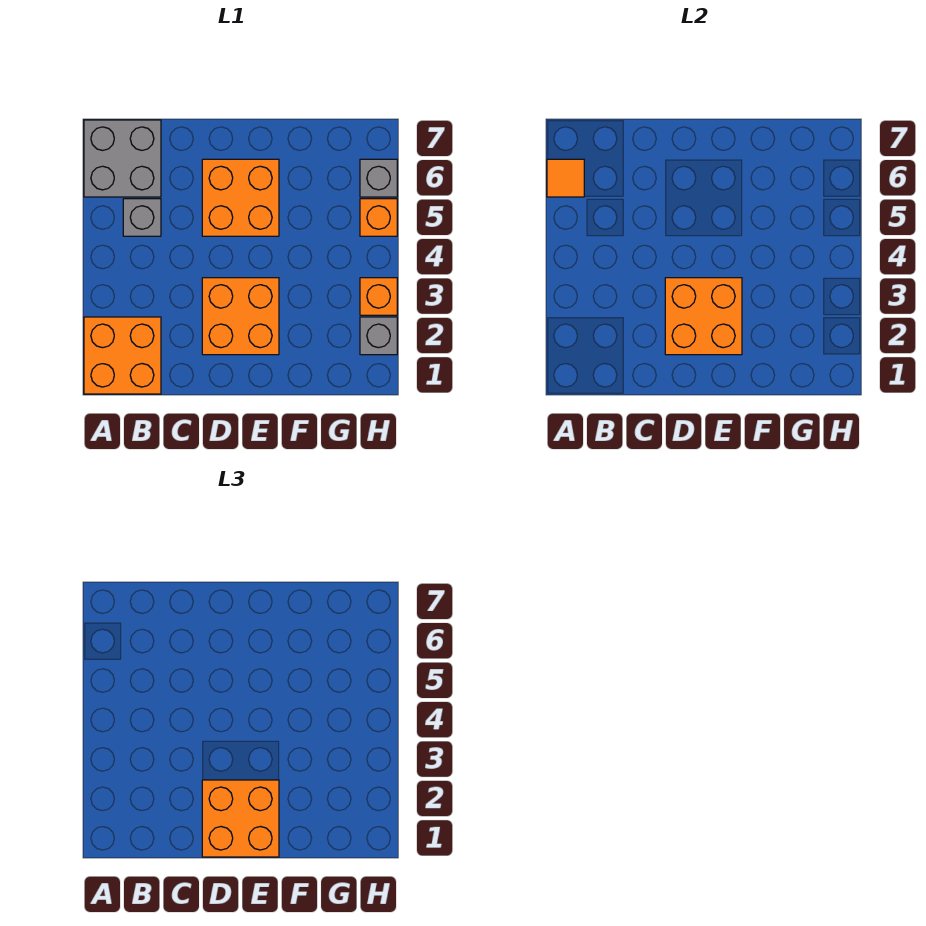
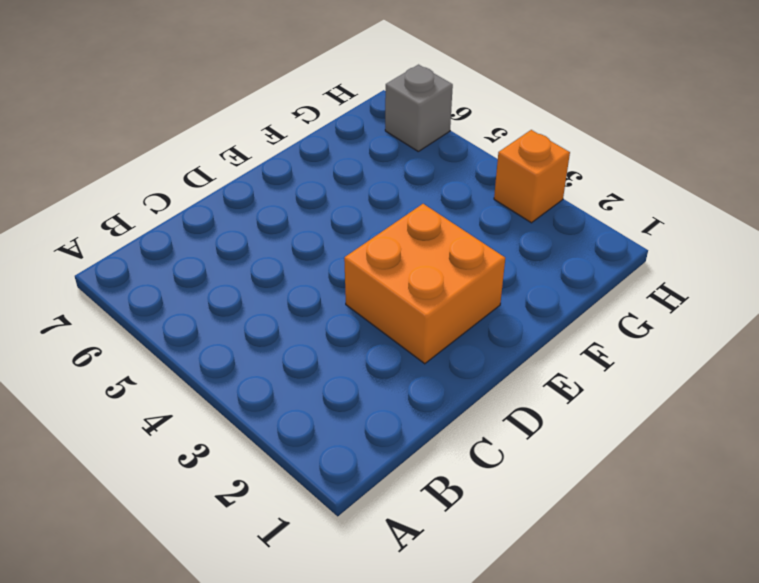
none -> orange brick A1:B2 level 1
none -> grey brick A6:B7 level 1
none -> grey brick B5 level 1

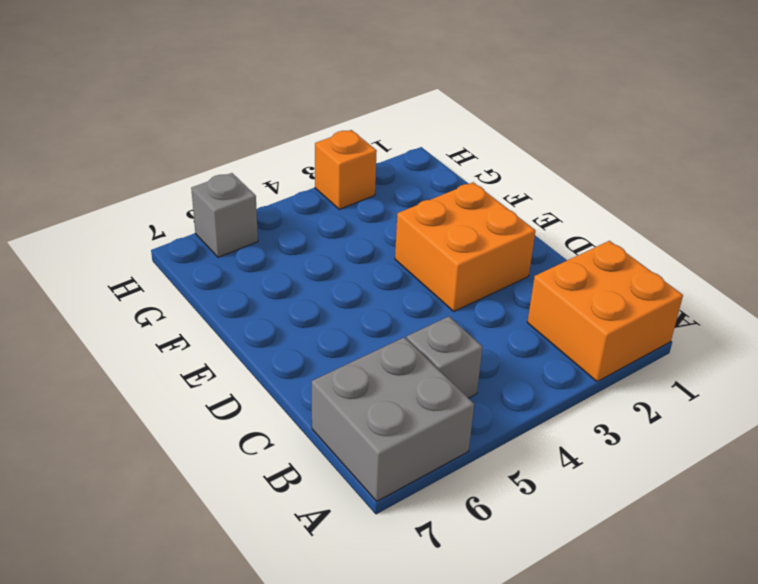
none -> orange brick D5:E6 level 1
none -> grey brick H2 level 1
none -> orange brick H5 level 1

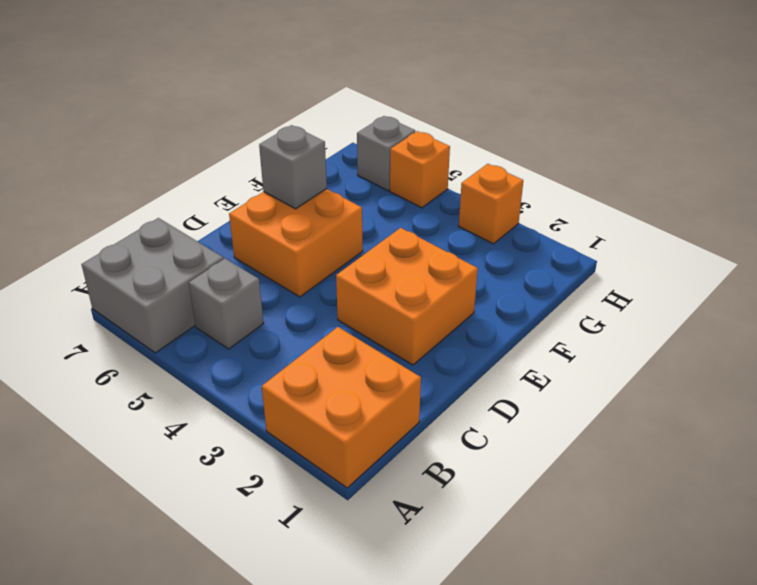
grey brick E6 level 2 -> grey brick H2 level 1
none -> orange tile A6 level 2
none -> orange brick D2:E3 level 2
none -> orange brick D1:E2 level 3

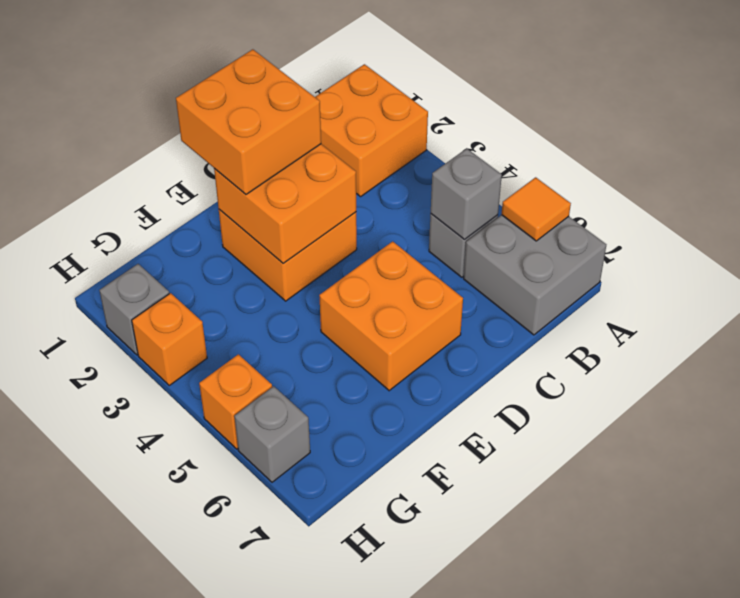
grey brick B5 level 2 -> none

